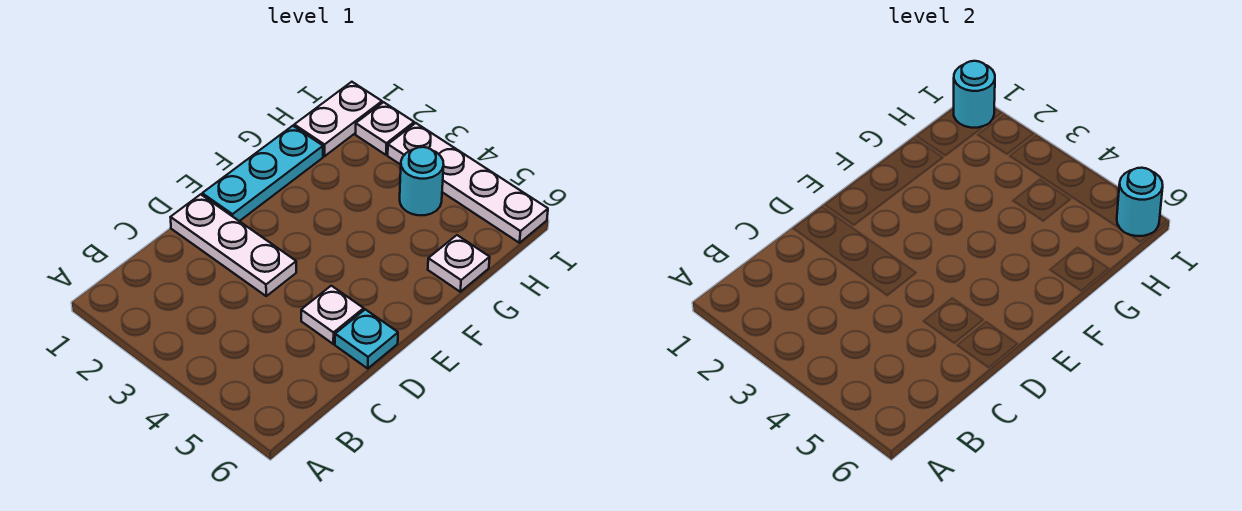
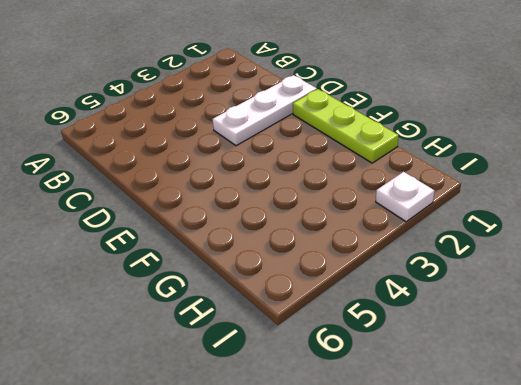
lime plate E1:G1 level 1 -> cyan plate E1:G1 level 1
none -> white plate D5 level 1
none -> cyan plate D6 level 1

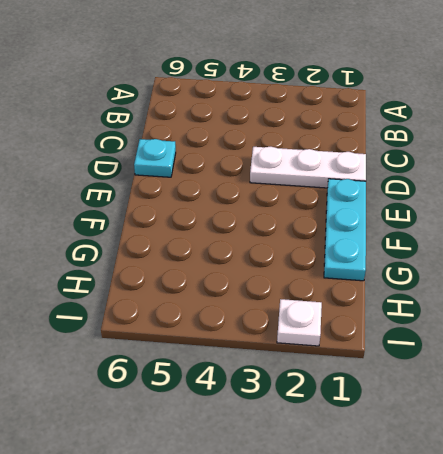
none -> white plate D5 level 1
none -> white plate G6 level 1

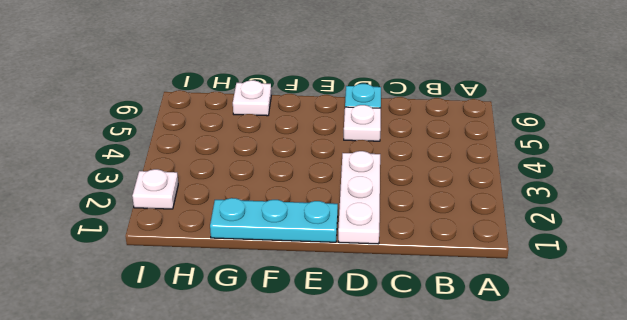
none -> white plate H1:I1 level 1
none -> cyan round brick H4 level 1

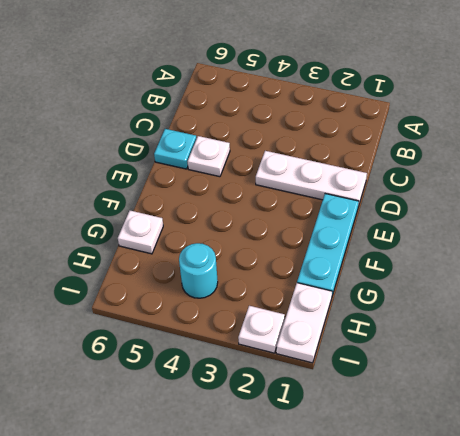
none -> white plate I3:I6 level 1
none -> cyan round brick I1 level 2

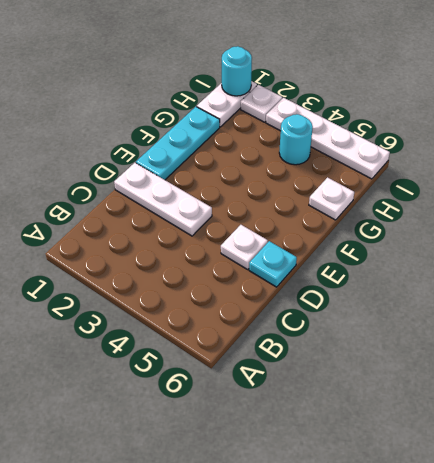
none -> cyan round brick I6 level 2

